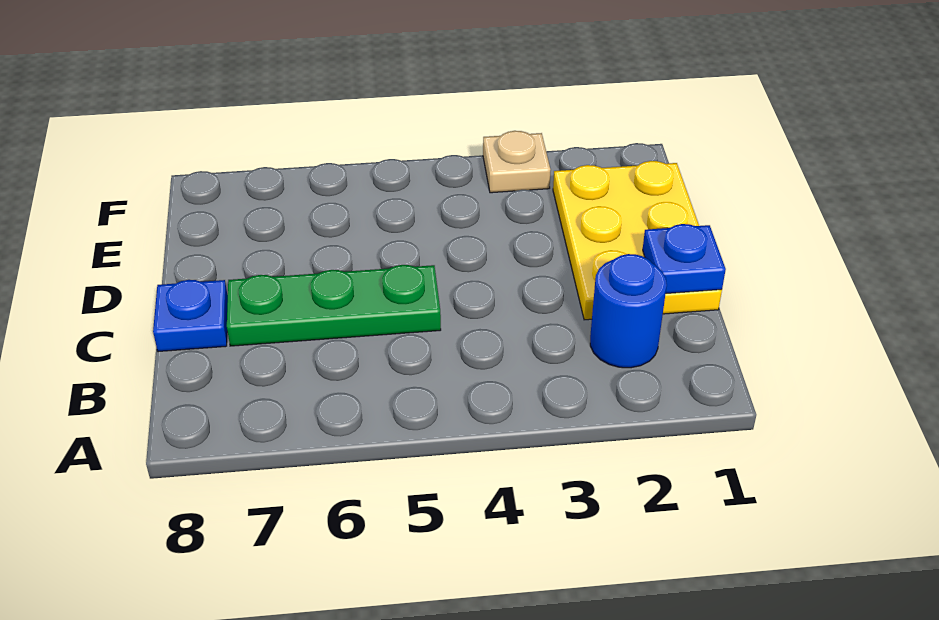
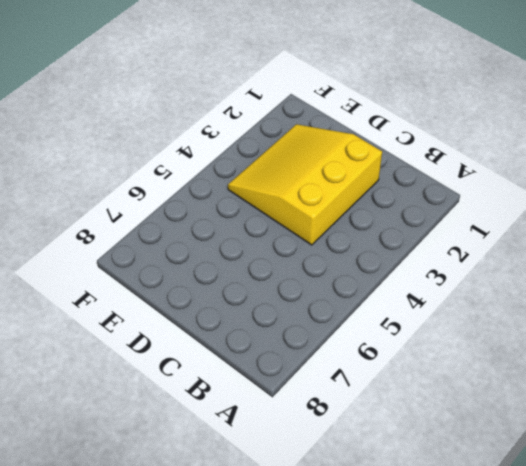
yellow slope C2:E4 level 1 top C -> yellow plate C1:E2 level 1
none -> blue round brick B2 level 1
none -> green plate C5:C7 level 1

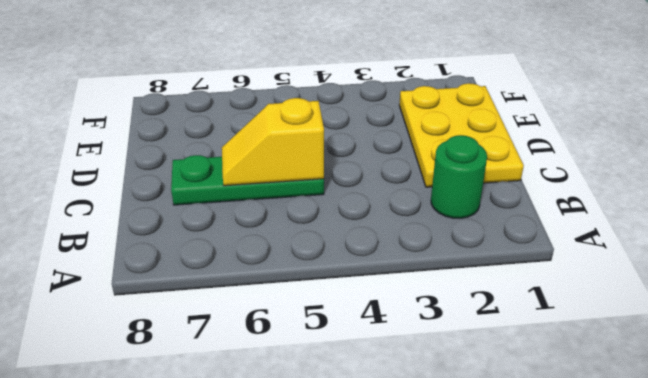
green round brick B2 level 1 -> blue round brick B2 level 1
yellow slope C5:C6 level 2 top 5 -> none
none -> blue plate C8 level 1
none -> tan plate F3 level 1

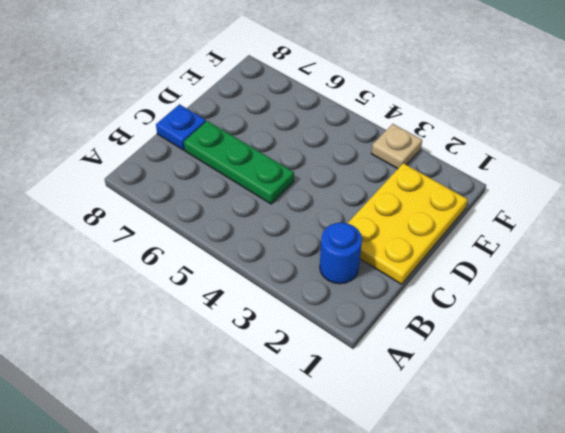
none -> blue plate C1 level 2

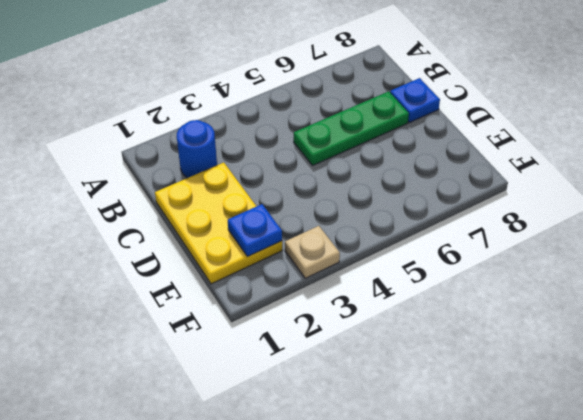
blue plate E2 level 2 -> blue plate C1 level 2

